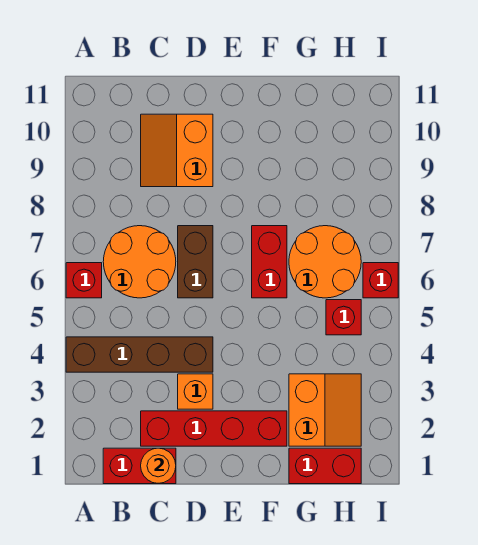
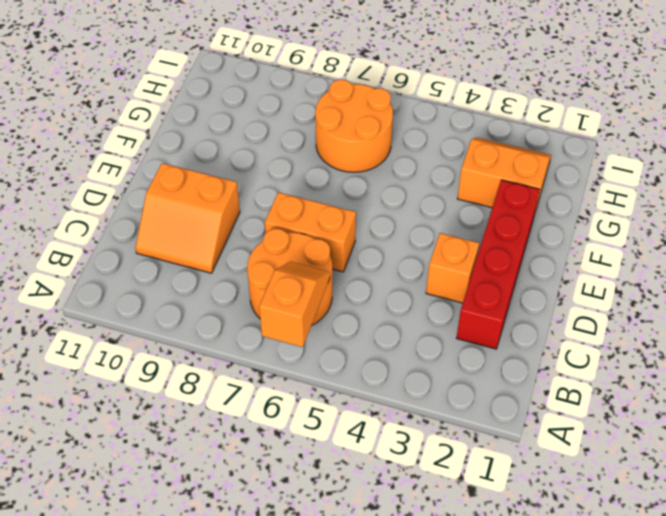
orange slope A6:B6 level 2 top A -> none
orange brick D6:D7 level 1 -> brown brick D6:D7 level 1
none -> brown brick A4:D4 level 1
none -> red brick A6 level 1
none -> red brick B1:C1 level 1

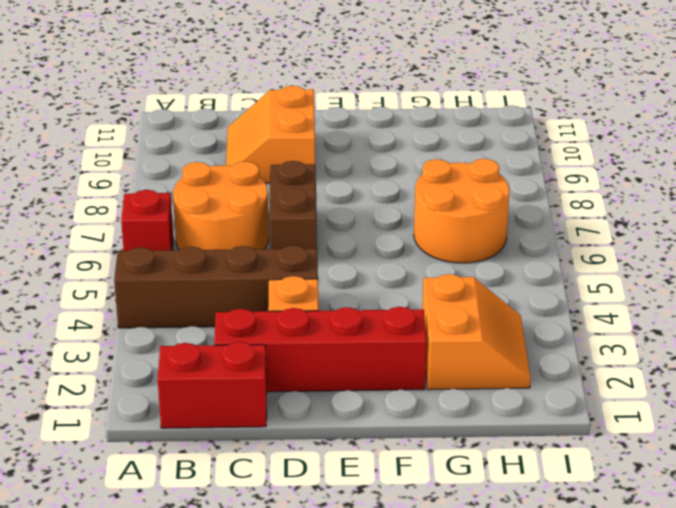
none -> red brick F6:F7 level 1
none -> red brick G1:H1 level 1
none -> red brick H5 level 1

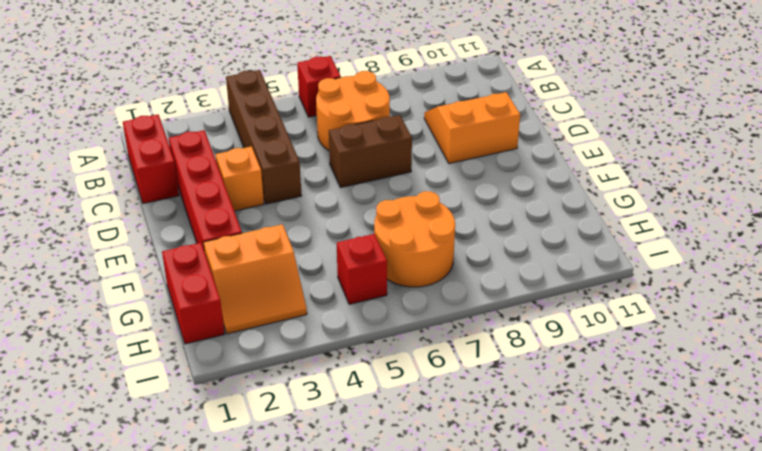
none -> red brick F6:F7 level 1
none -> red brick I6 level 1
none -> orange round brick C1 level 2

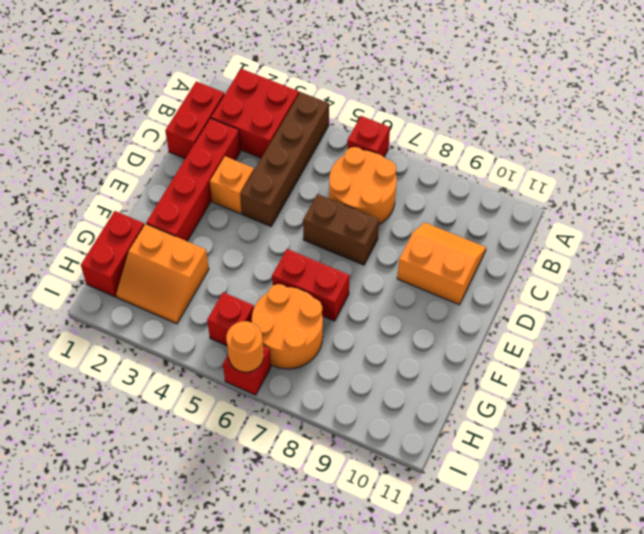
red brick A2:B3 level 1 -> none
orange round brick I6 level 2 -> orange round brick C1 level 2

